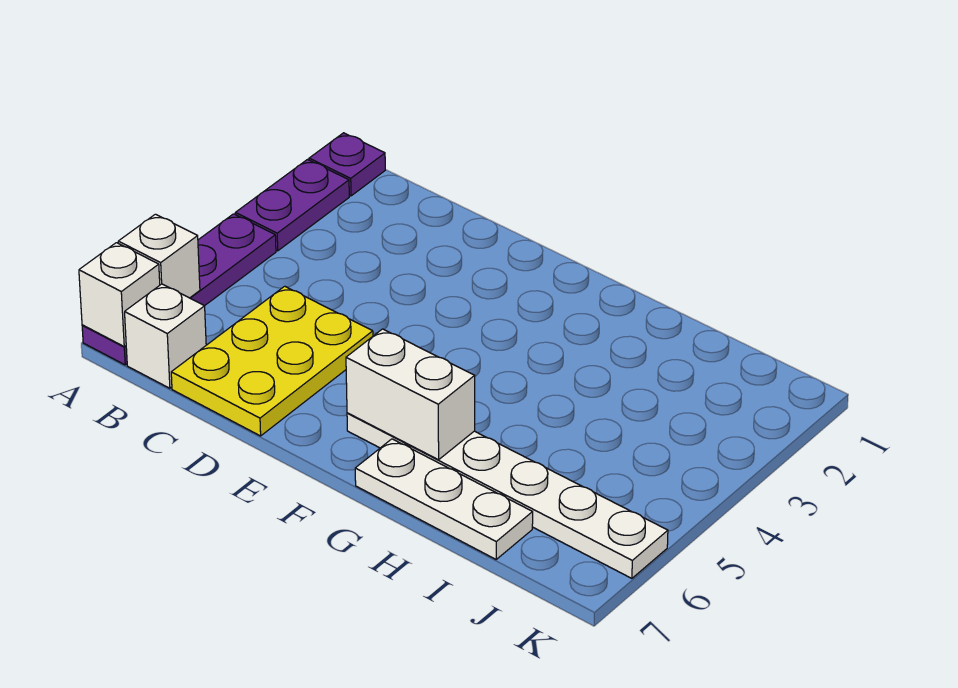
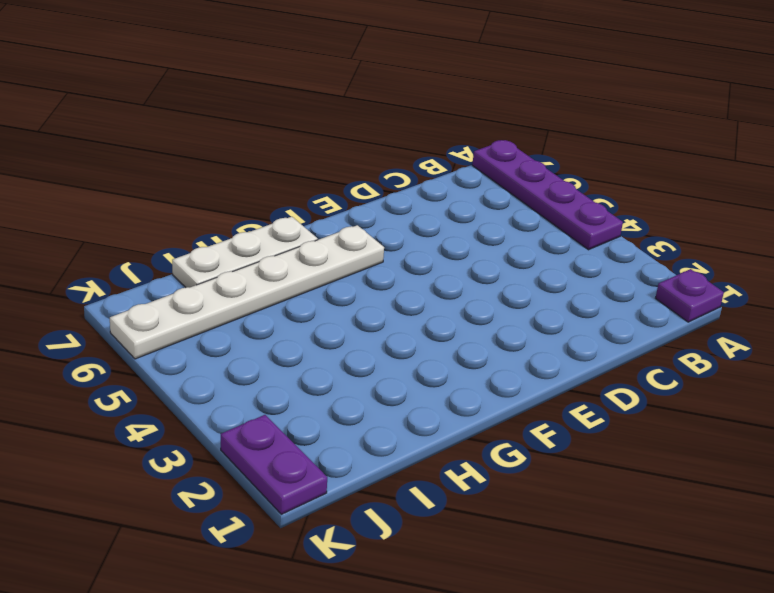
purple plate K1:K2 level 1 -> purple plate A2:A3 level 1
none -> white brick B7 level 1
none -> yellow plate C5:D7 level 1

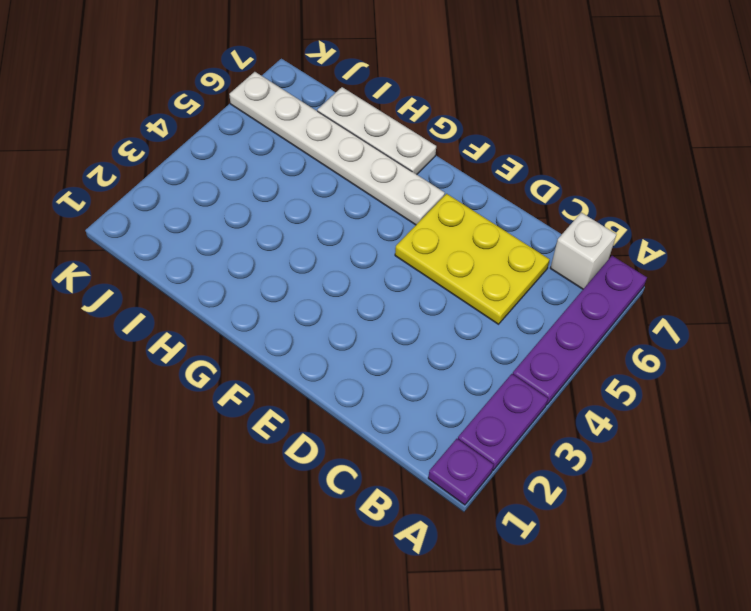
yellow plate C5:E6 level 1 -> yellow plate C5:D7 level 1
none -> white brick A6 level 2
none -> white brick A7 level 2

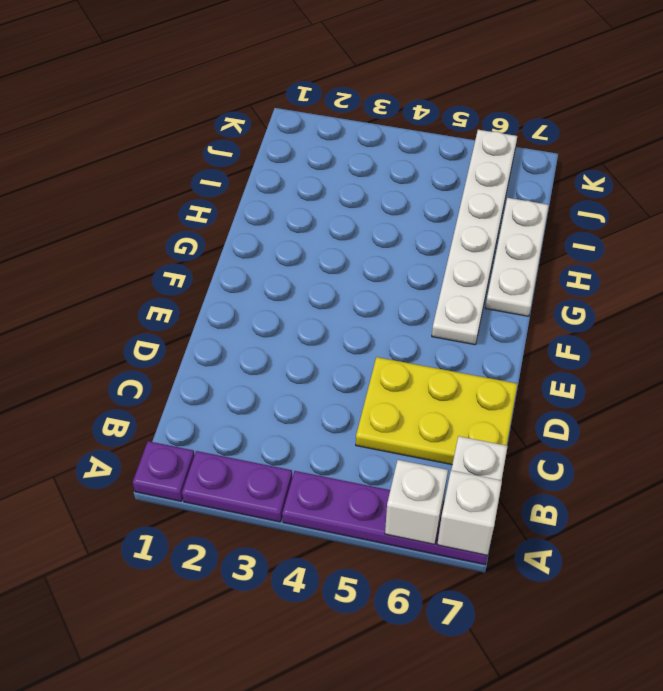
none -> white brick F6:G6 level 2

